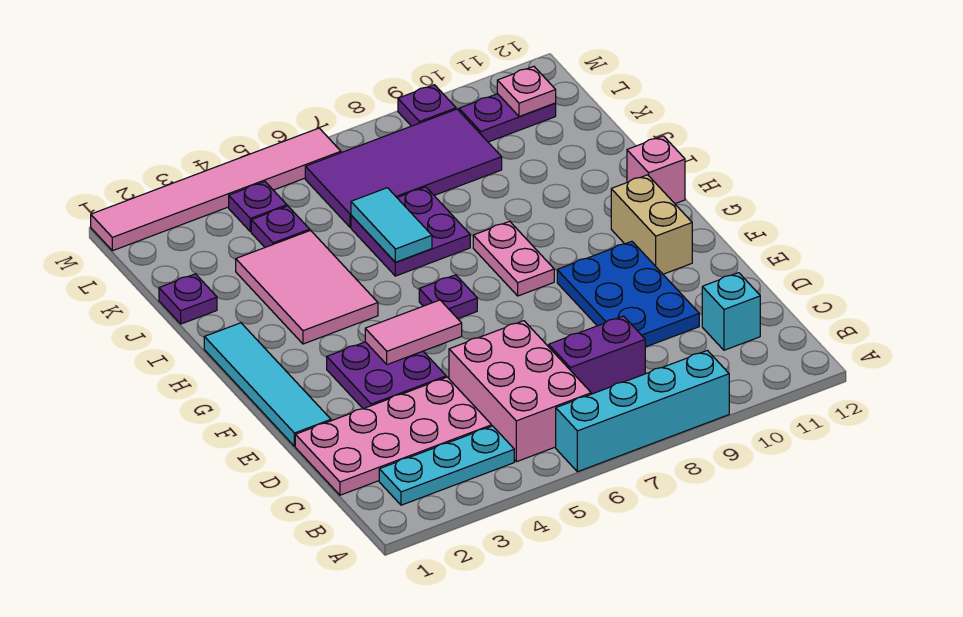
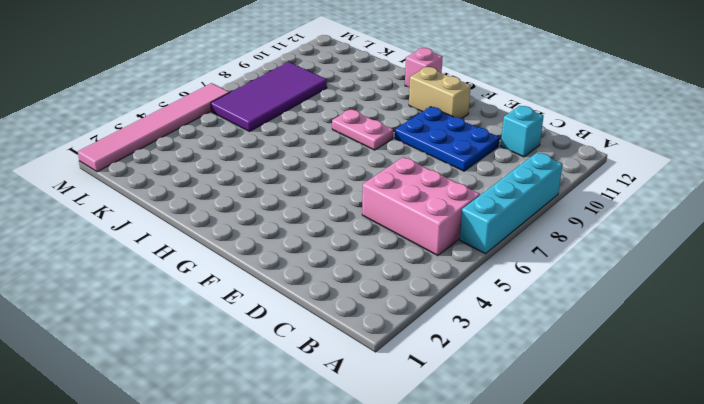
none -> cyan plate B2:B4 level 1
none -> pink plate C1:D4 level 1
none -> purple brick C7:C8 level 1

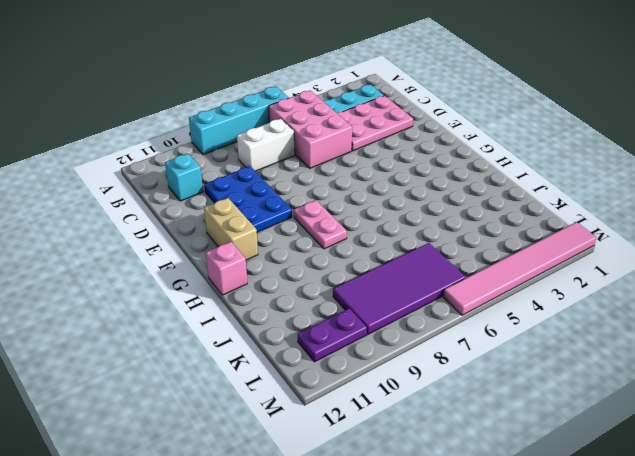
pink plate C2:D4 level 1 -> pink plate C1:D4 level 1
white brick C7:C8 level 1 -> purple brick C7:C8 level 1
none -> cyan tile E1:H1 level 1
none -> purple plate E3:F4 level 1
none -> purple plate G6 level 1

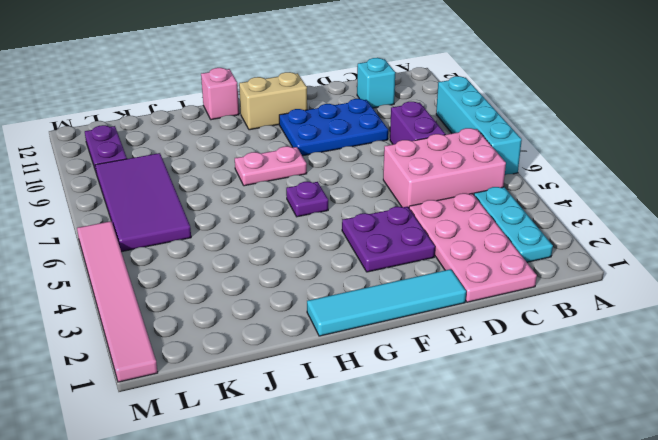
none -> pink tile H3:J4 level 1
none -> purple plate I6:J7 level 1
none -> purple plate J1 level 1

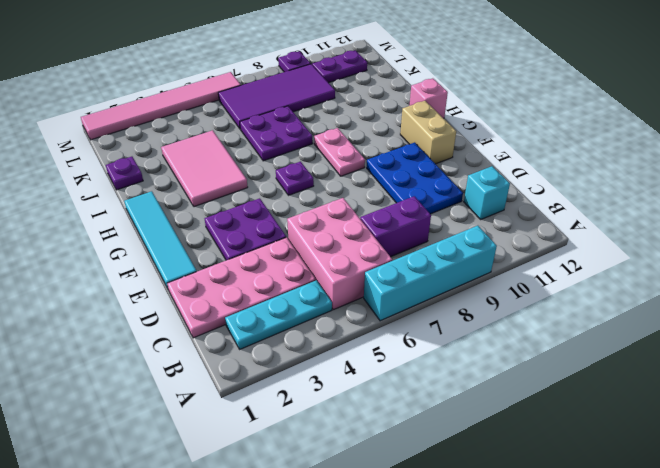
none -> purple plate K4 level 1
none -> purple plate L4 level 1
none -> pink tile F4:F5 level 2

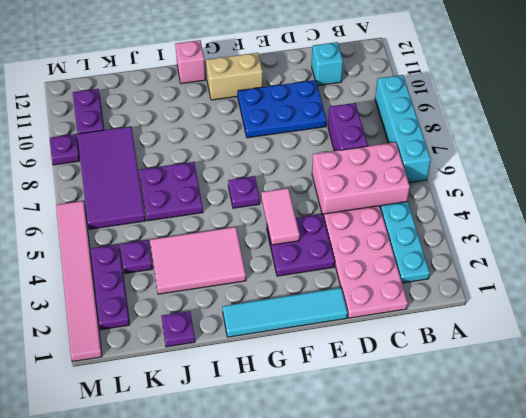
purple plate L2:L4 level 1 -> purple plate L4 level 1
none -> pink plate G8:H8 level 1
none -> cyan tile I6:J6 level 2
none -> pink plate L11 level 2

